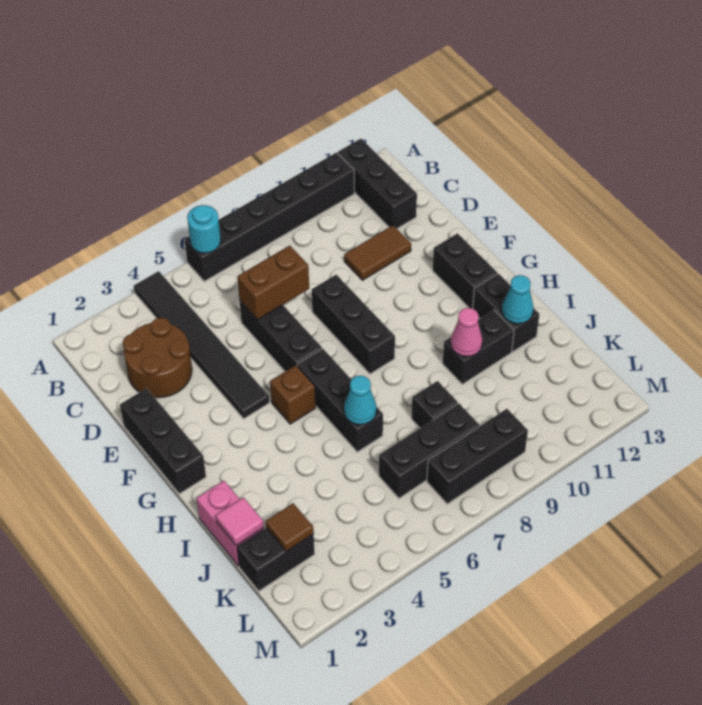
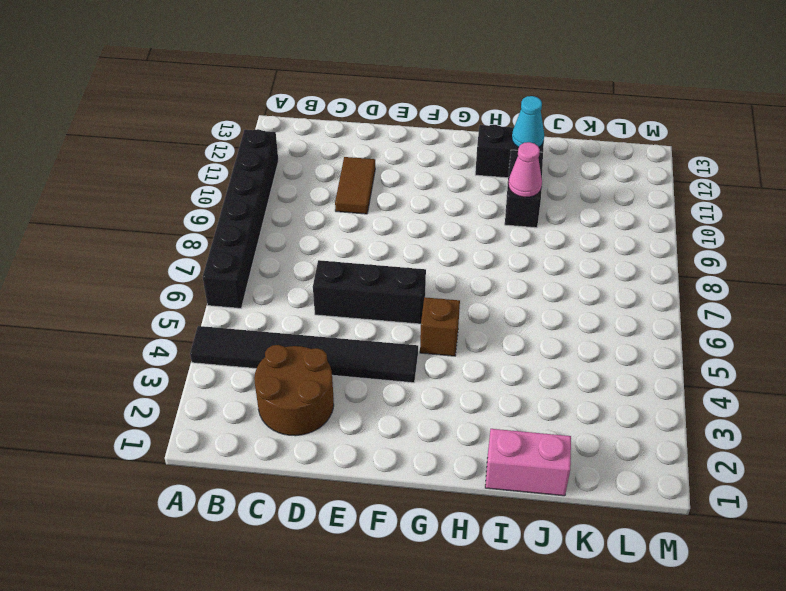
none -> black brick A12:C12 level 1
none -> black brick E1:G1 level 1
none -> black brick E8:G8 level 1

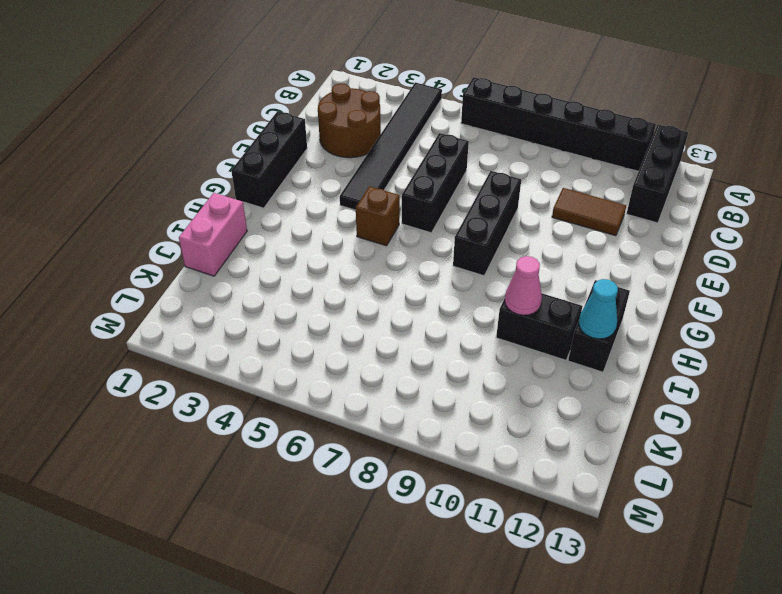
none -> black brick F12:G12 level 1
none -> black brick G6:I6 level 1
none -> black brick J8 level 1

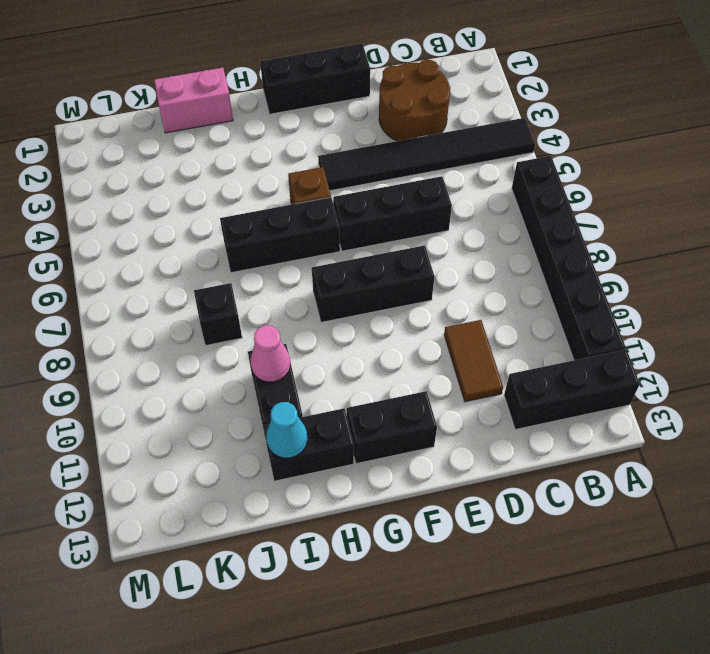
none -> black brick K1:K2 level 1
none -> black brick K6:K8 level 1
none -> black brick L7:L9 level 1

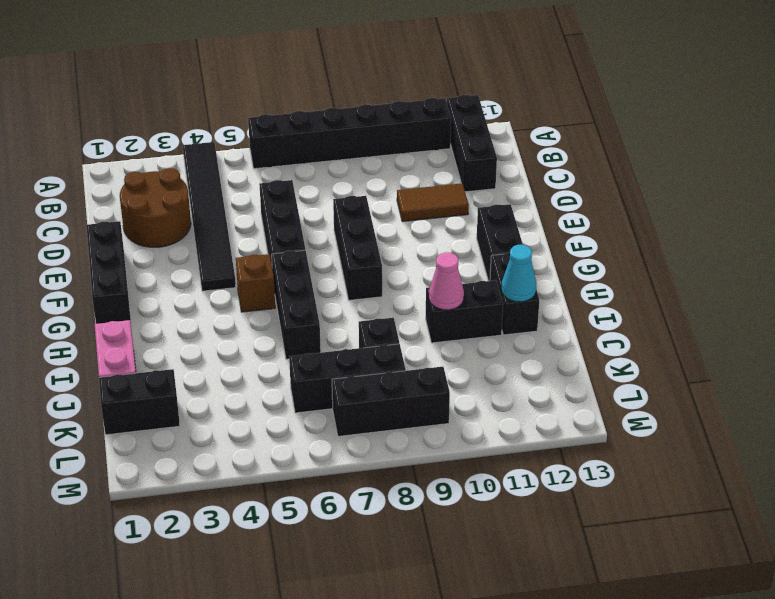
none -> cyan round brick A6 level 2
none -> brown brick D6:D7 level 2
none -> cyan cone I6 level 2

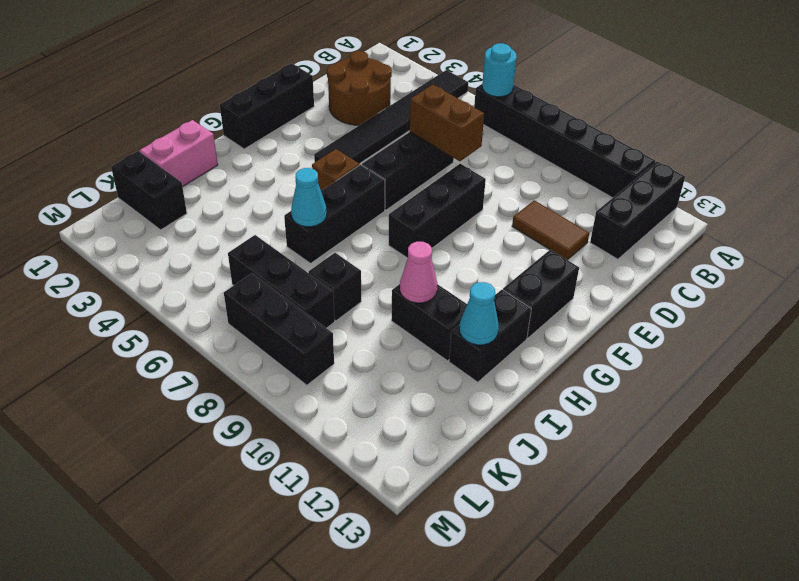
none -> pink tile J1 level 2
none -> brown tile K2 level 2

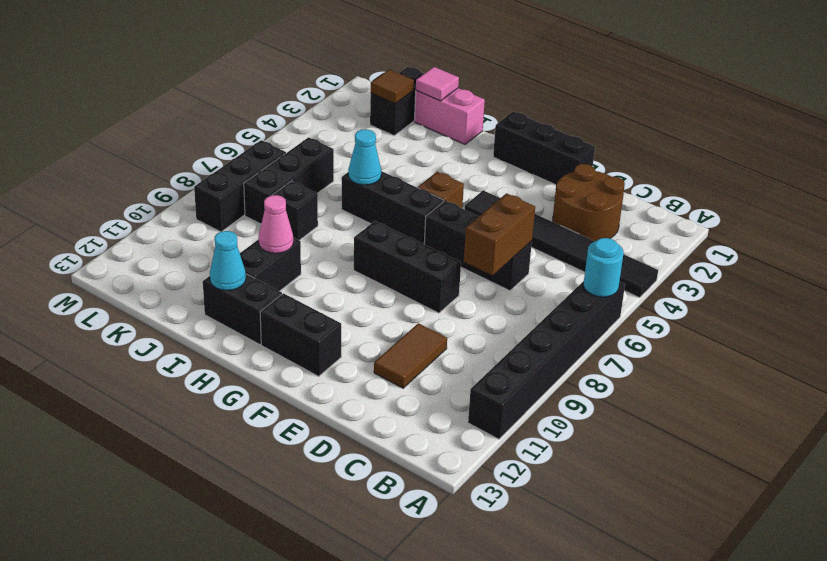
none -> black brick A12:C12 level 1

